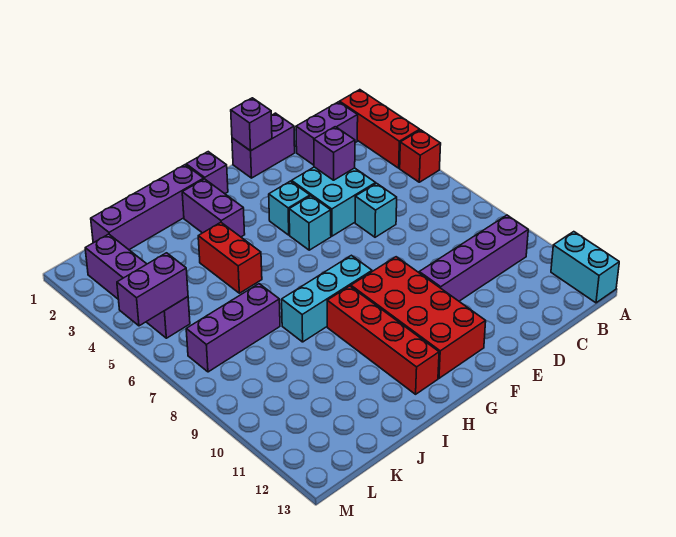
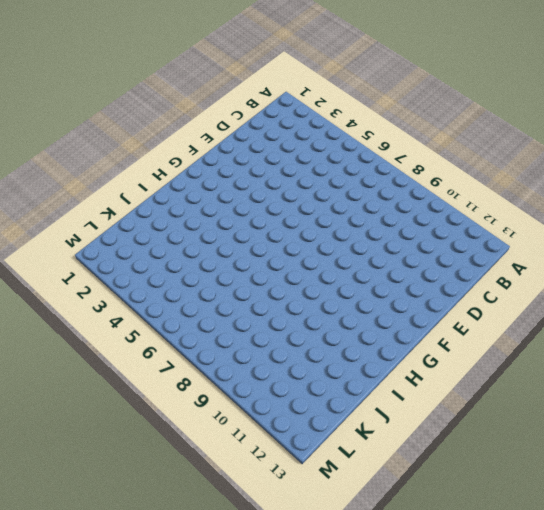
none -> red brick A2:A4 level 1
none -> red brick A5 level 1
none -> cyan brick A12:A13 level 1

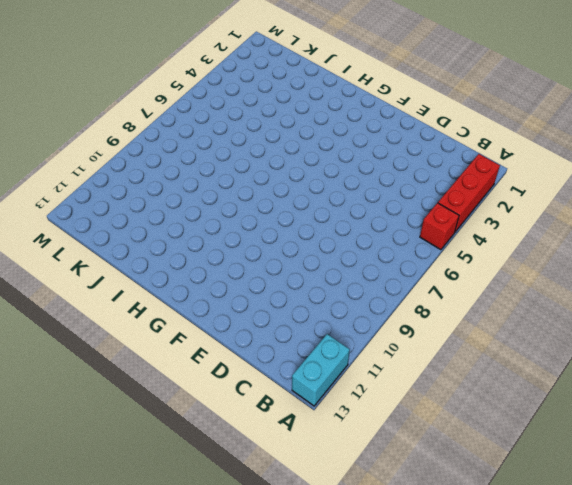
none -> purple brick B2:C2 level 1
none -> purple brick B10:E10 level 1
none -> purple brick D1:E1 level 1

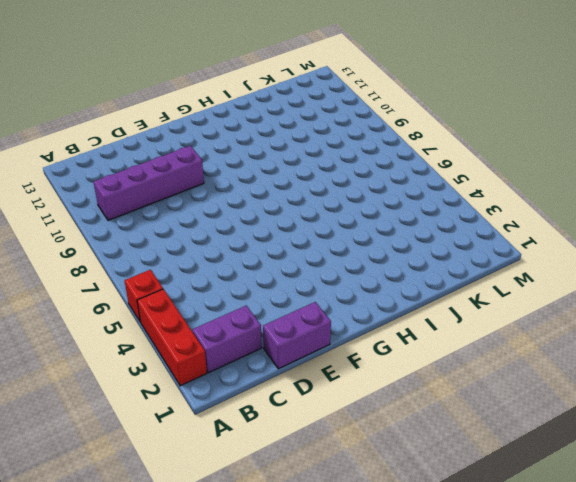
none -> cyan brick A12:A13 level 1
none -> cyan brick D4:E5 level 1
none -> cyan brick D6 level 1

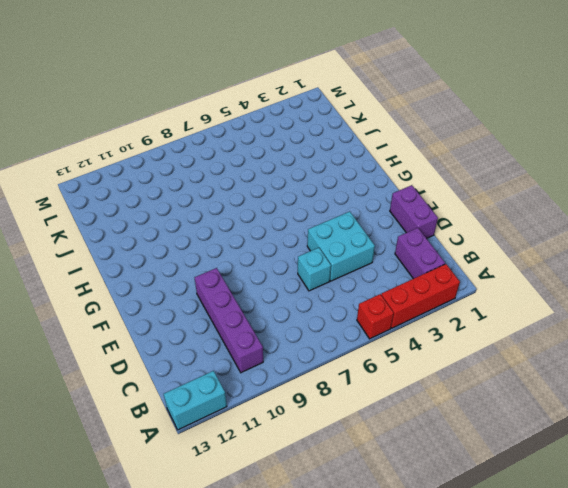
none -> cyan brick F4 level 1
none -> cyan brick F5 level 1
none -> red brick F9:G12 level 1

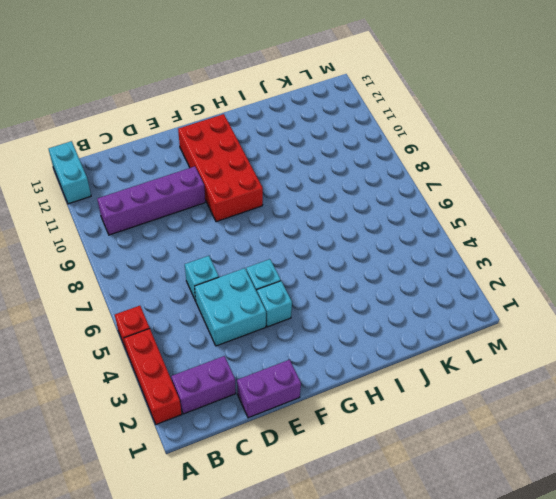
none -> purple brick G1 level 1
none -> cyan brick G8:I8 level 1
none -> purple brick H1:K1 level 1

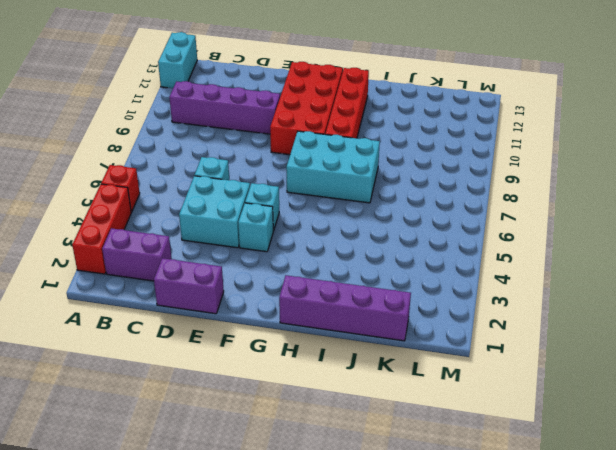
cyan brick G7:I8 level 1 -> cyan brick G8:I8 level 1
none -> purple brick G1 level 1
none -> purple brick H2:H3 level 1
none -> red brick I4:I5 level 1

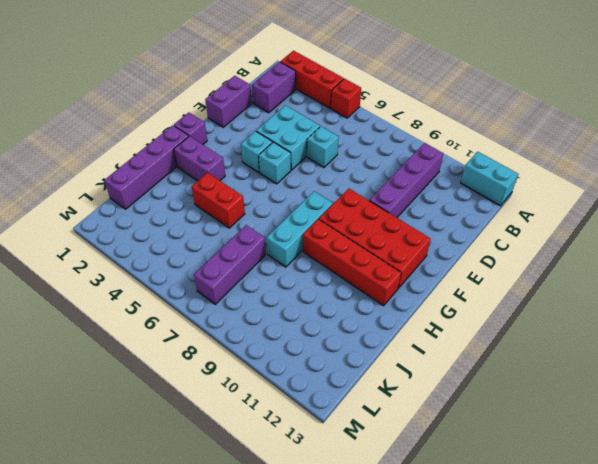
none -> purple brick L2:L5 level 1
none -> purple brick D4 level 2
none -> purple brick E1 level 2

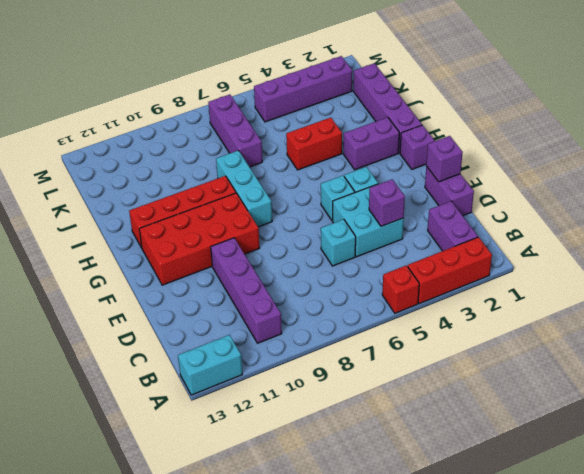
none -> purple brick L5:M5 level 2

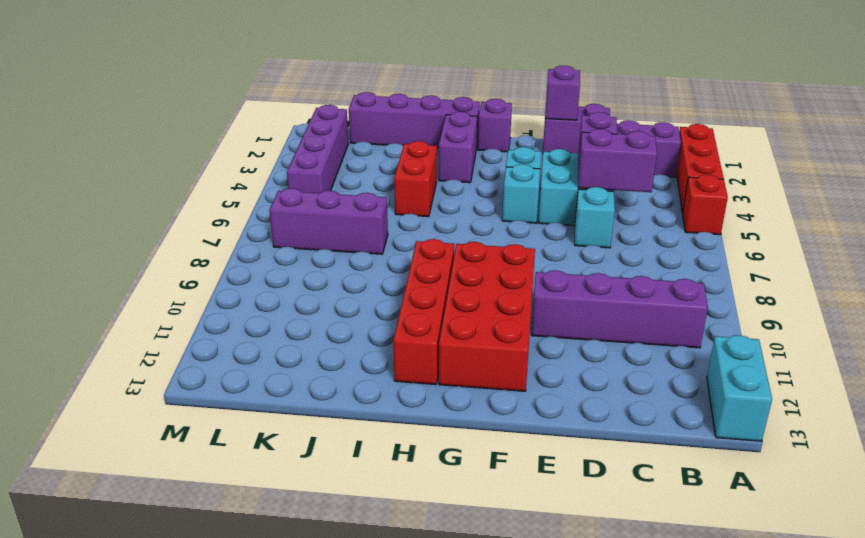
purple brick C5:D5 level 2 -> purple brick L5:M5 level 2
none -> cyan brick G8:I8 level 1

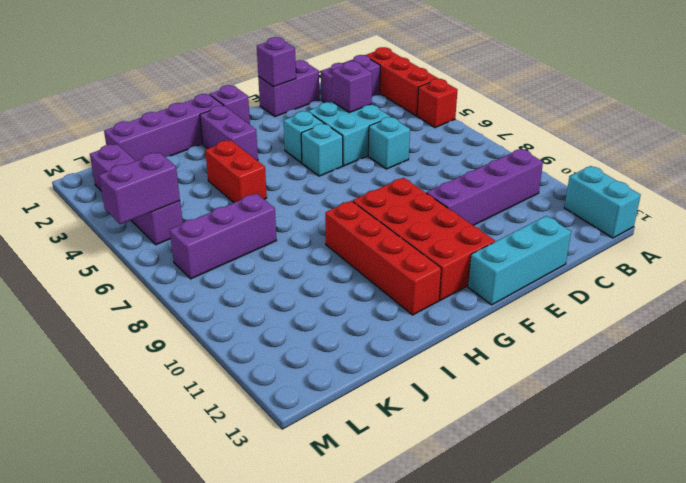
cyan brick D13:F13 level 1 -> cyan brick G8:I8 level 1

